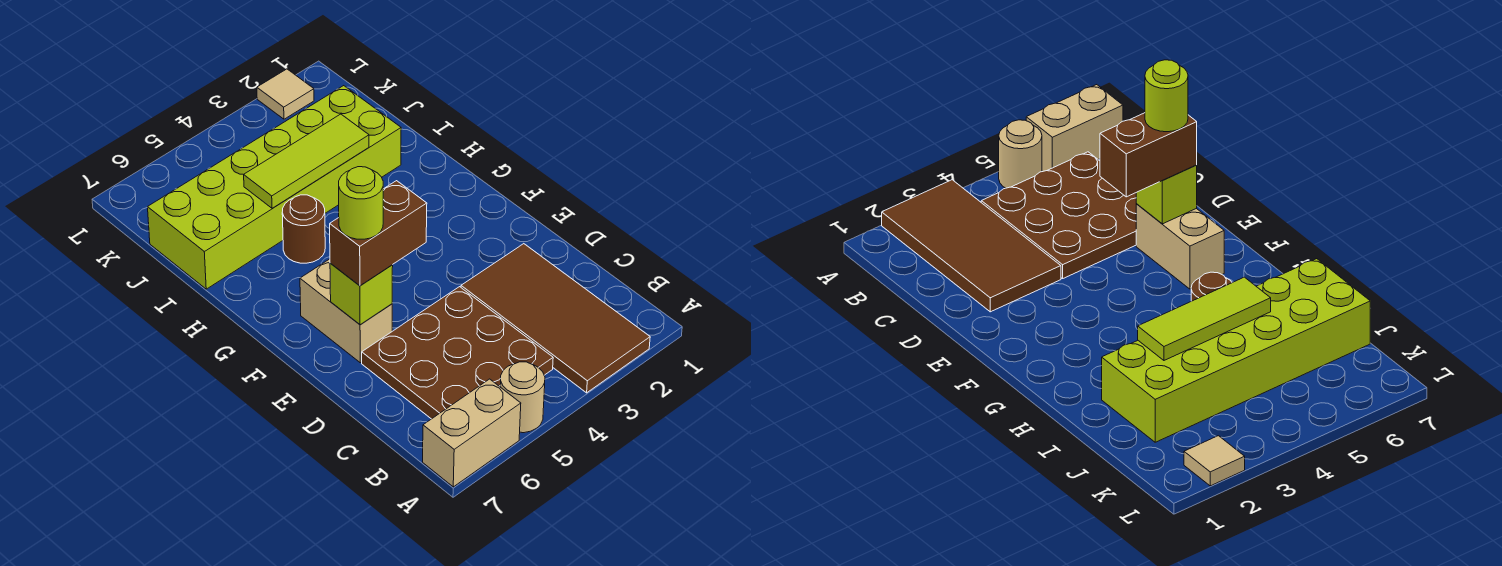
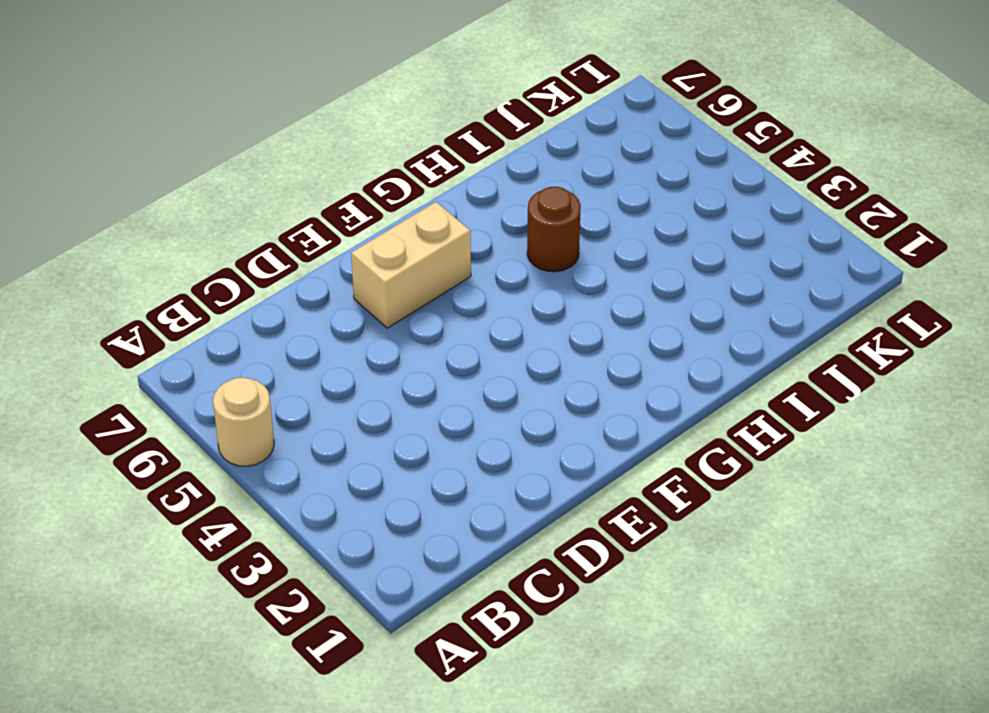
none -> brown tile A2:D3 level 1
none -> tan brick A6:A7 level 1
none -> brown plate B4:D6 level 1

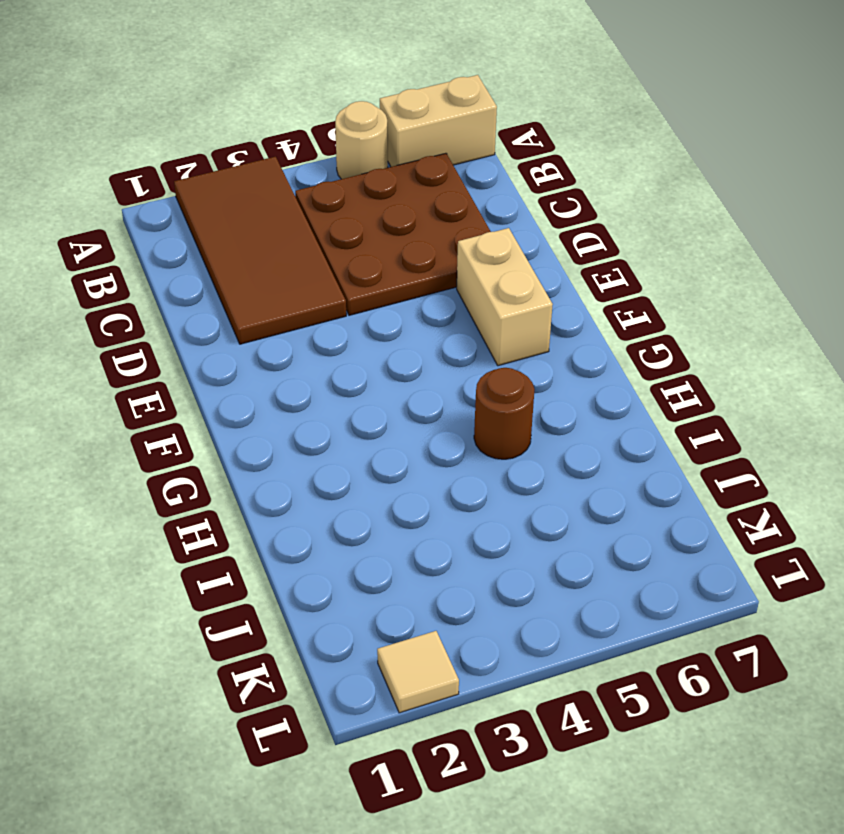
none -> lime brick I2:J7 level 1
none -> lime brick E6 level 2
none -> lime tile I3:I5 level 2

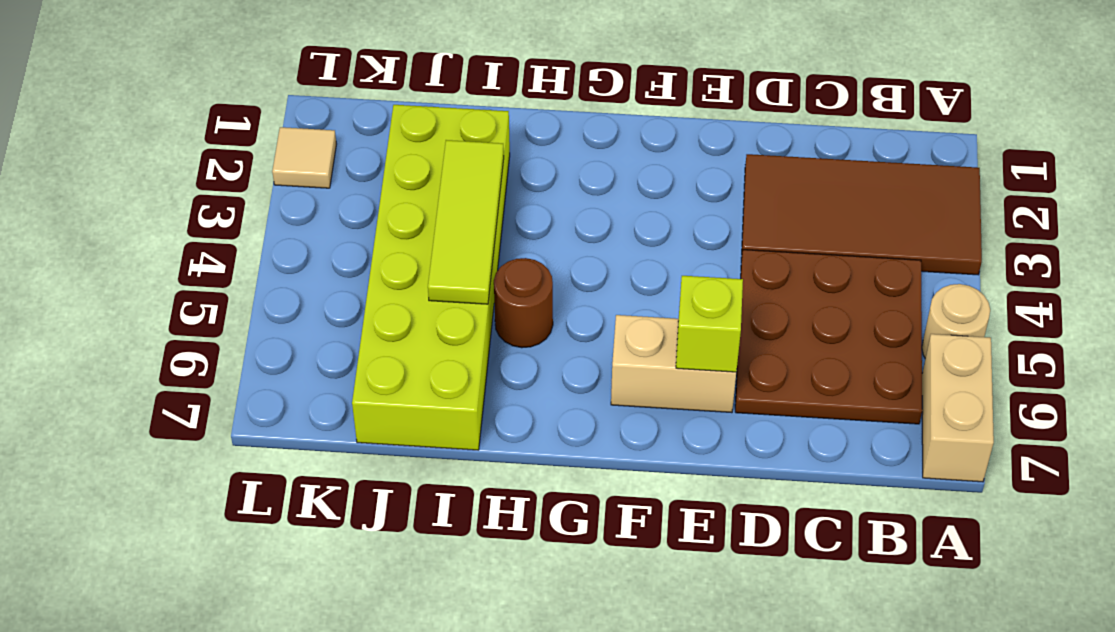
none -> brown brick E5:E6 level 3
none -> lime round brick E6 level 4

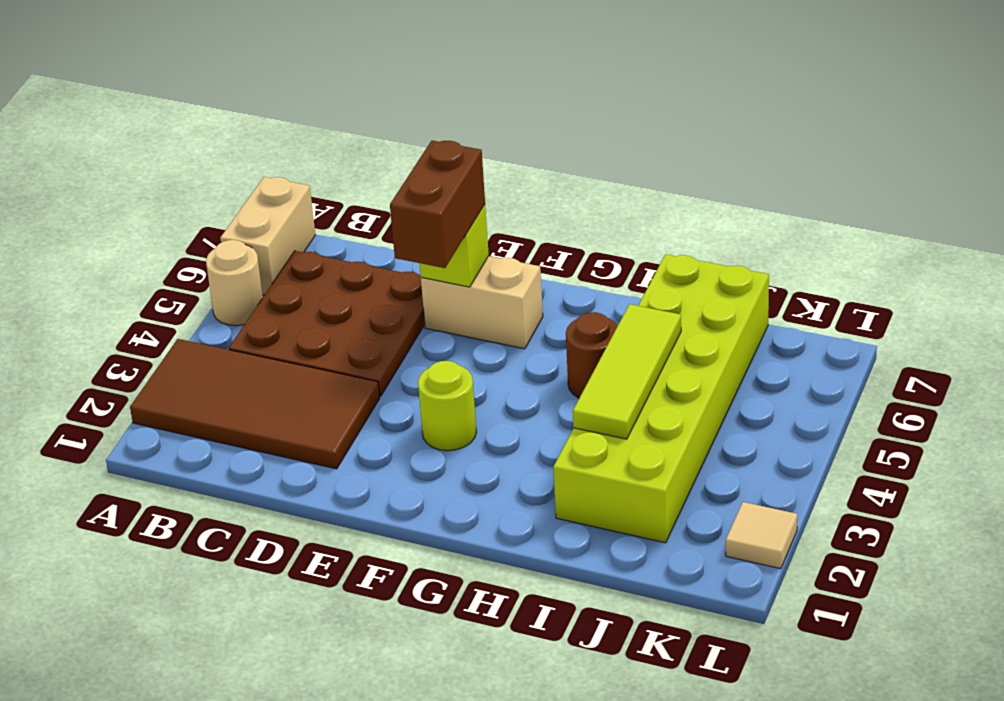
lime round brick F3 level 1 -> lime round brick E6 level 4

